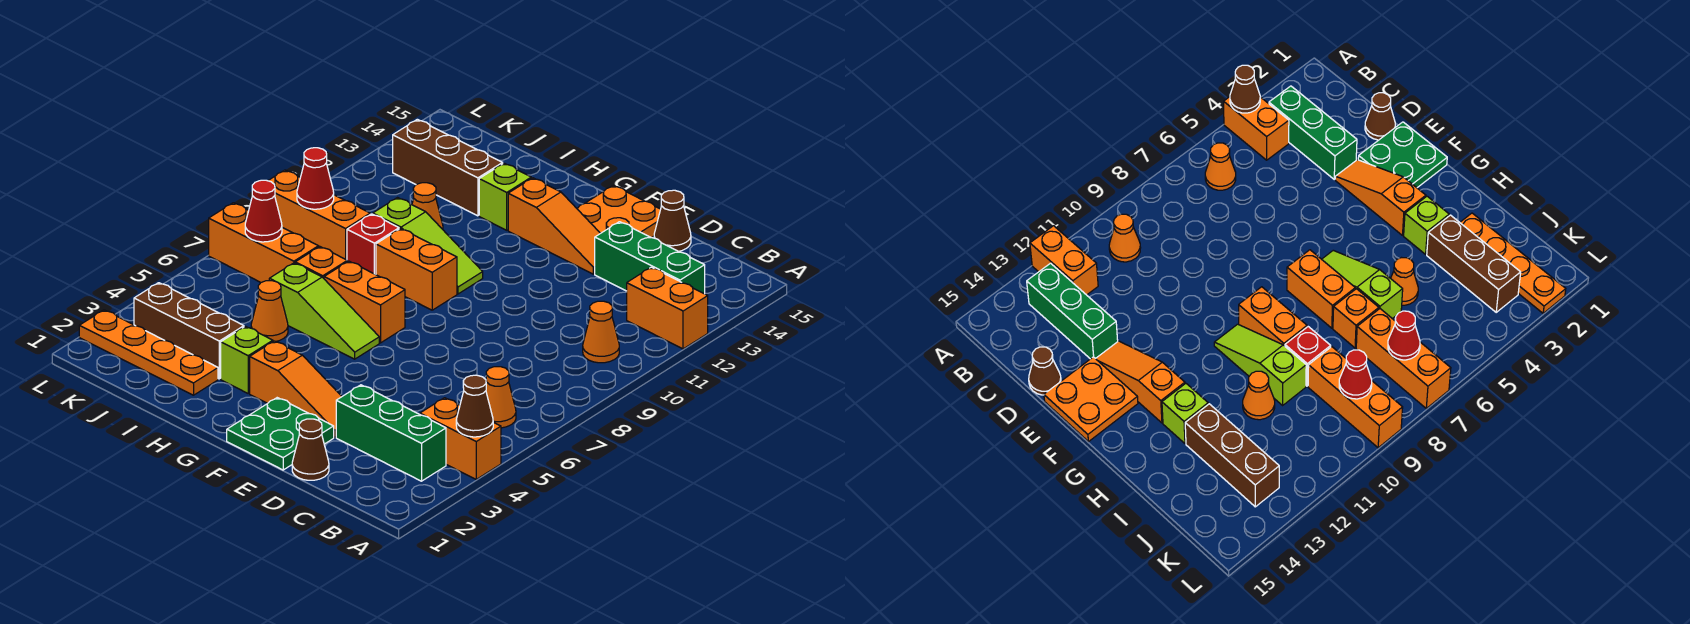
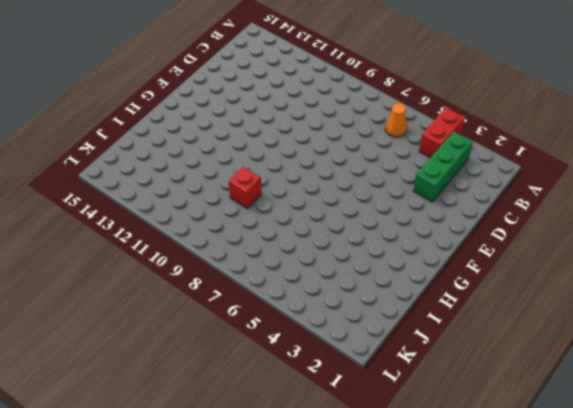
red brick A4:B4 level 1 -> orange brick A4:B4 level 1
none -> orange brick A12:B12 level 1
none -> orange cone B10 level 1
none -> green brick B13:D13 level 1
none -> brown cone D1 level 1

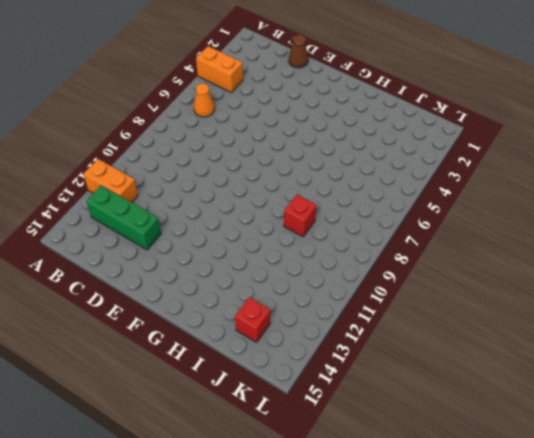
red brick J14 level 1 -> none
none -> green brick B3:D3 level 1
none -> orange cone B10 level 1
none -> brown cone D15 level 1
none -> green plate E1:F2 level 1

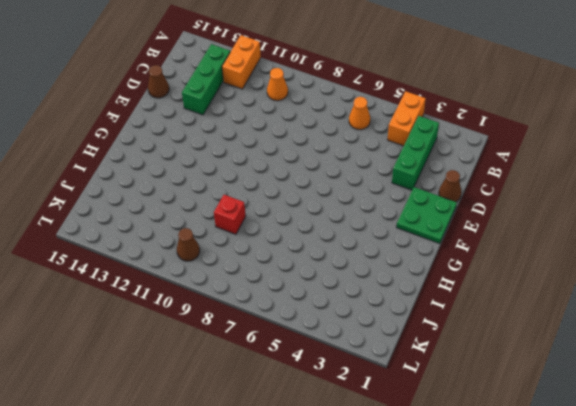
brown cone K10 level 1 -> brown cone A4 level 2
none -> orange slope E3:G3 level 1 top G
none -> orange slope E13:G13 level 1 top G
none -> orange plate E14:F15 level 1
none -> lime slope G6:I6 level 1 top I

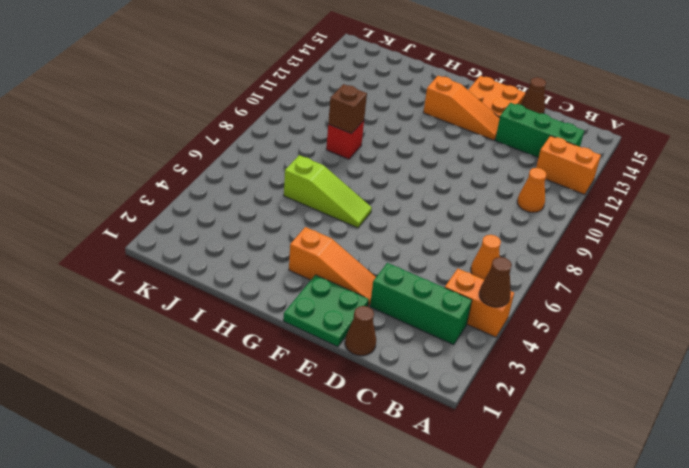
brown brick I9 level 2 -> none
none -> orange brick G7:H7 level 1
none -> orange brick G9:H9 level 1
none -> lime slope G10:I10 level 1 top I
none -> lime brick H3 level 1

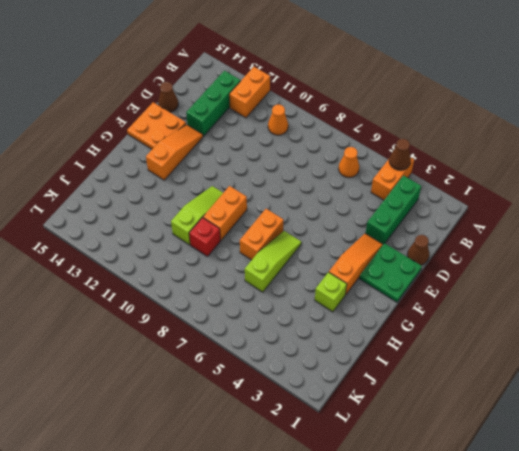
none -> lime brick H13 level 1
none -> orange plate I2:L2 level 1
none -> brown brick I3:K3 level 1
none -> orange cone I5 level 1

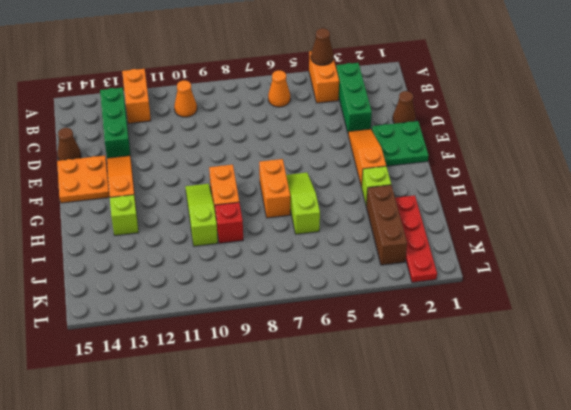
red plate I2:L2 level 1 -> orange plate I2:L2 level 1
none -> orange cone I5 level 1
none -> orange brick I7 level 1
none -> orange cone I11 level 1
none -> brown brick I13:K13 level 1

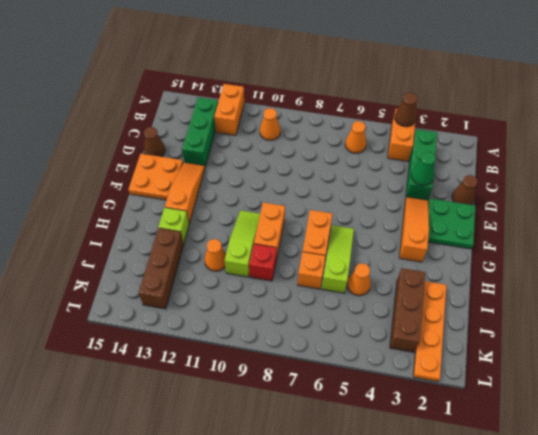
green cone D3 level 2 -> none
none -> lime brick H3 level 1
none -> orange brick J7:L7 level 1
none -> orange brick J9:L9 level 1
none -> red cone K7 level 2

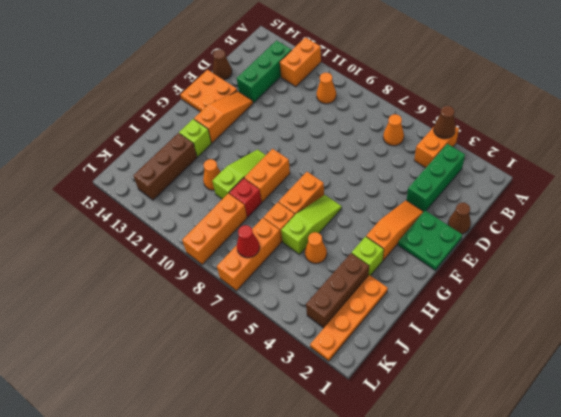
none -> red cone K9 level 2

